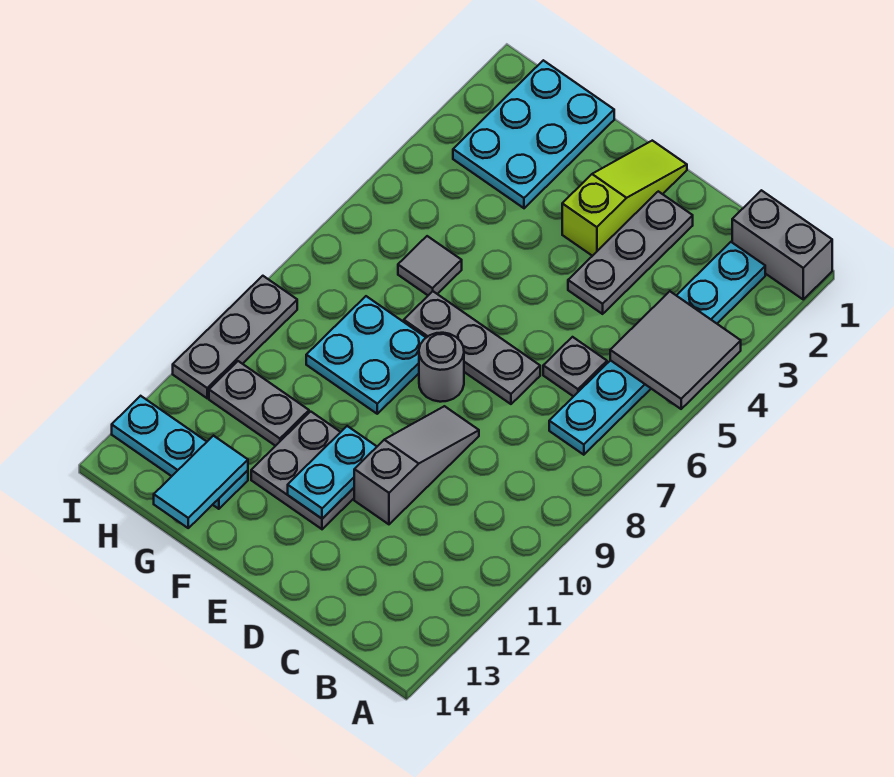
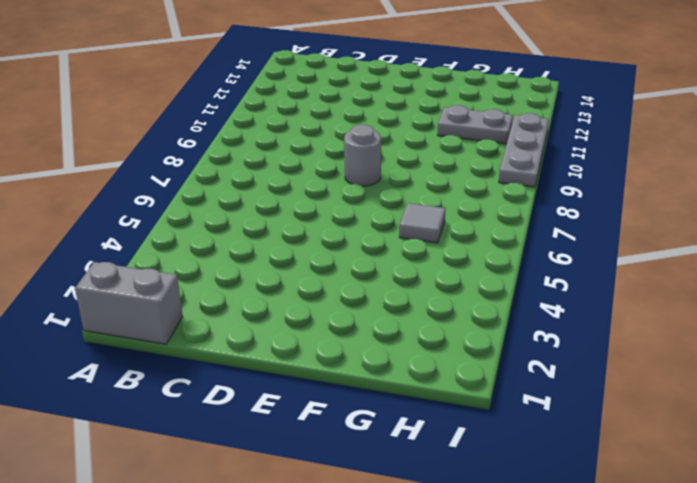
none -> cyan plate B2:B7 level 1
none -> grey plate C6 level 1
none -> grey plate D2:D4 level 1

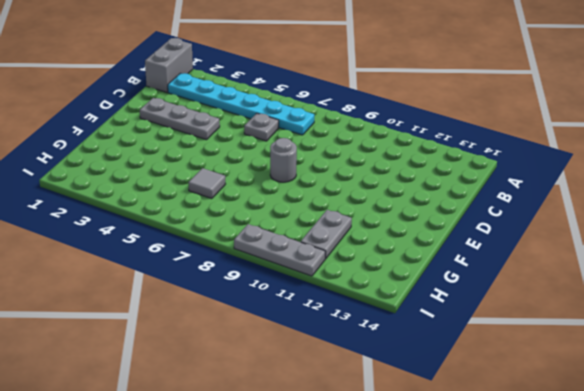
none -> grey plate D7:F7 level 1
none -> grey slope D9:D11 level 1 top 11
none -> lime slope E1:E3 level 1 top 3

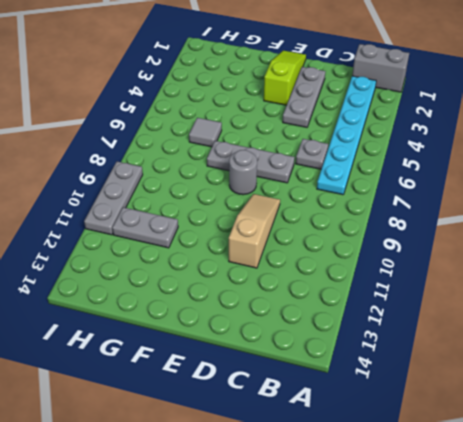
tan slope D9:D11 level 1 top 11 -> grey slope D9:D11 level 1 top 11
none -> grey plate E11:F12 level 1
none -> cyan plate F8:G9 level 1
none -> cyan plate G1:H3 level 1

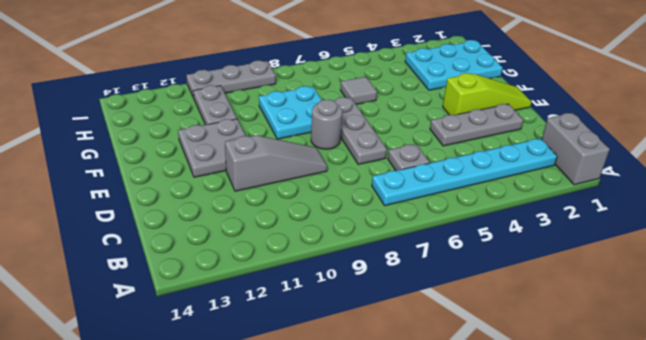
none -> cyan plate G13:I13 level 1
none -> grey tile A4:B5 level 2
none -> cyan plate E11:E12 level 2

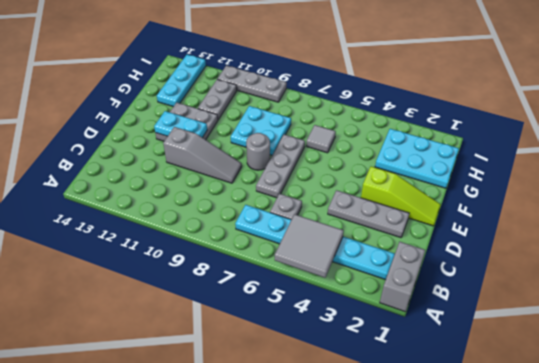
none -> cyan tile G13:G14 level 2

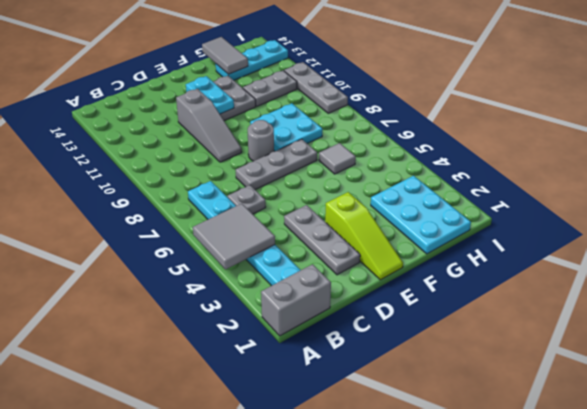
grey tile G13:G14 level 2 -> cyan tile G13:G14 level 2

